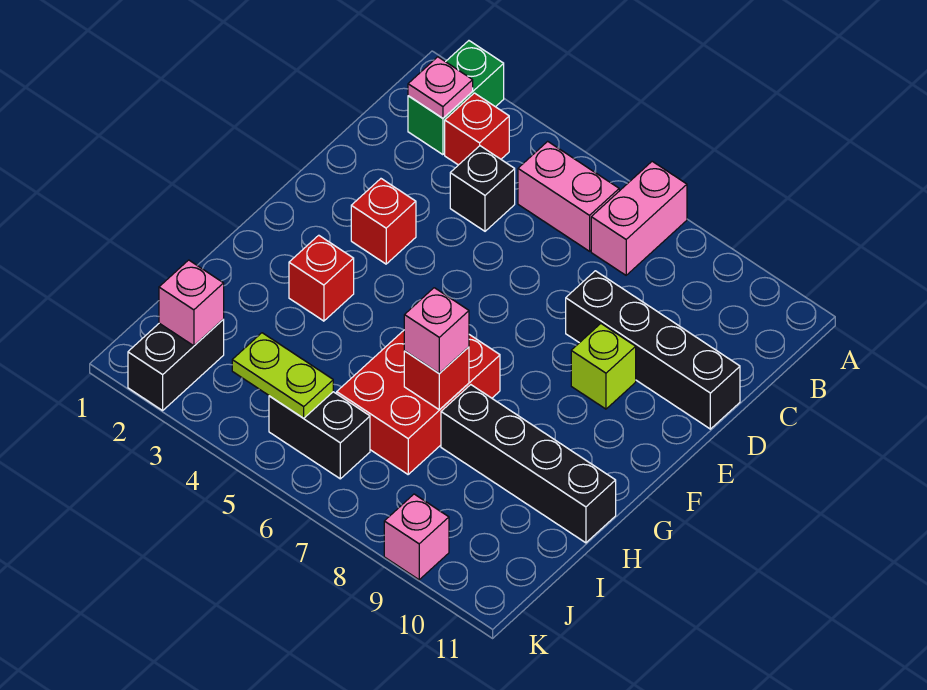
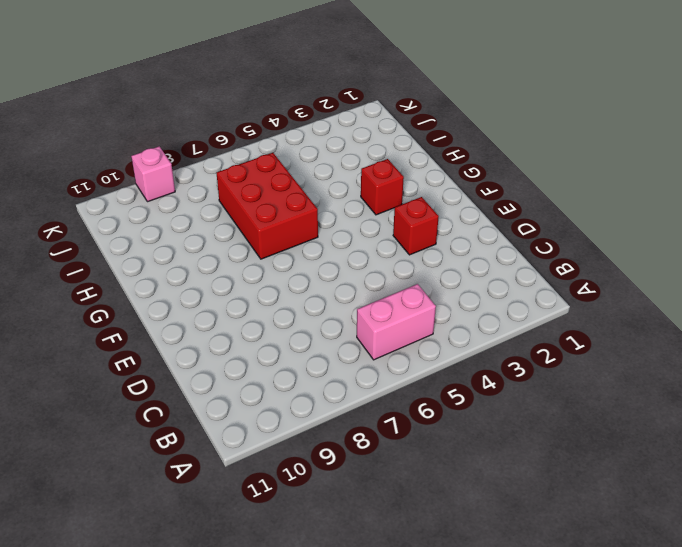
none -> green brick A2:B2 level 1
none -> pink brick A7:B7 level 1
none -> red brick B3 level 1

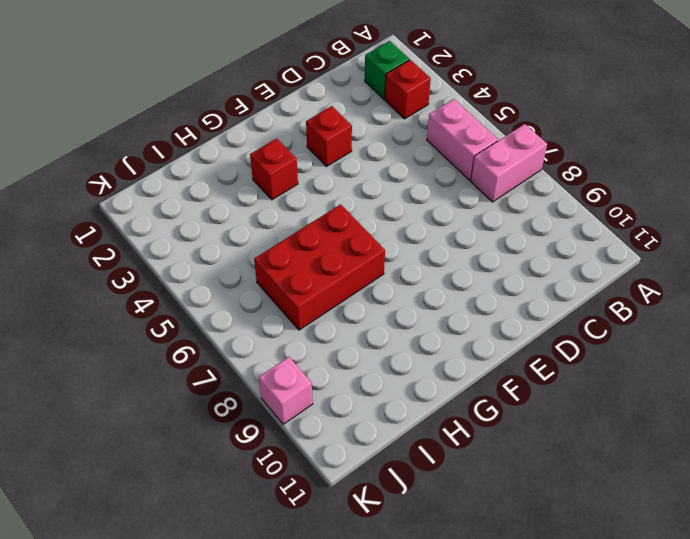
green brick B2 level 1 -> green brick A2:B2 level 1
none -> black brick C4 level 1
none -> black brick D8:D11 level 1
none -> lime brick E9 level 1

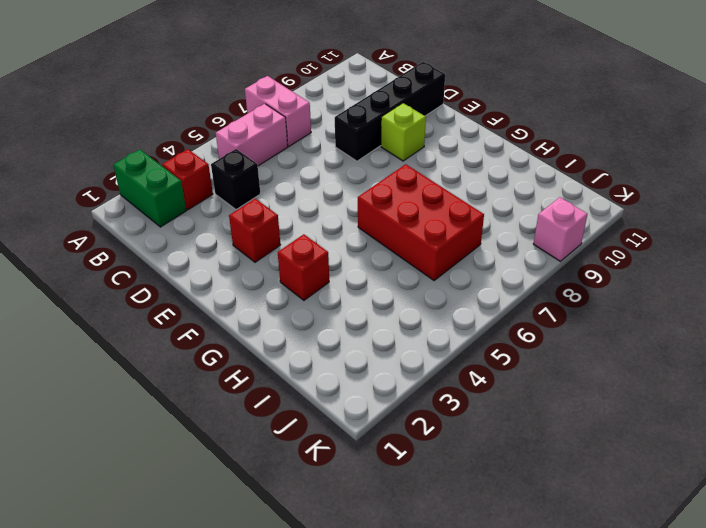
none -> black brick H8:H11 level 1
none -> black brick J2:K2 level 1
none -> black brick J5:J6 level 1

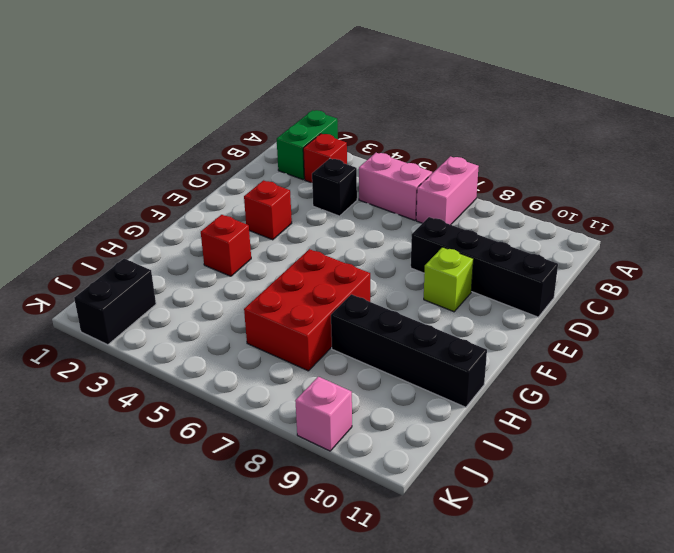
none -> black brick J5:J6 level 1
none -> pink plate B2 level 2
none -> red brick H7 level 2

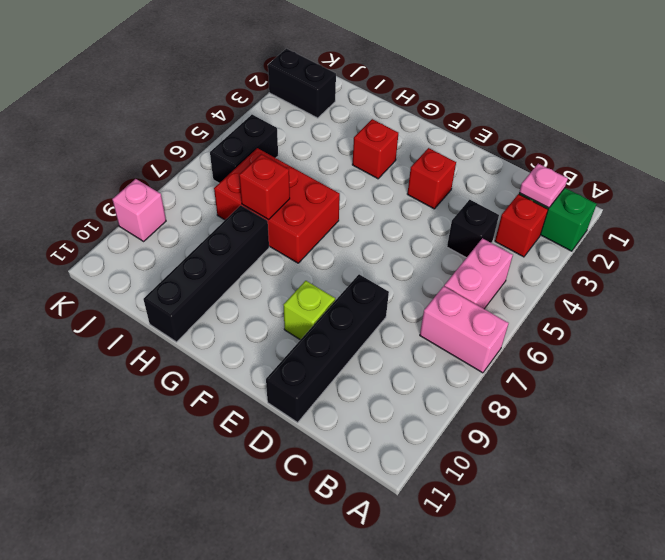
none -> pink brick J2 level 2
none -> lime plate J4:J5 level 2
none -> pink brick H7 level 3

